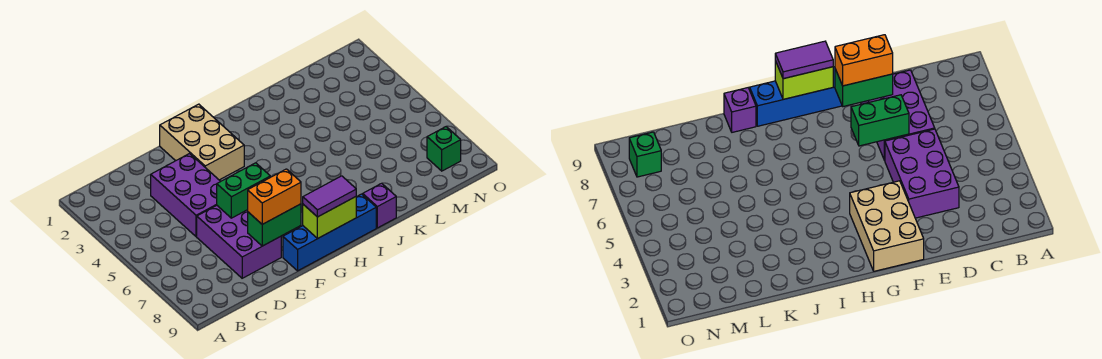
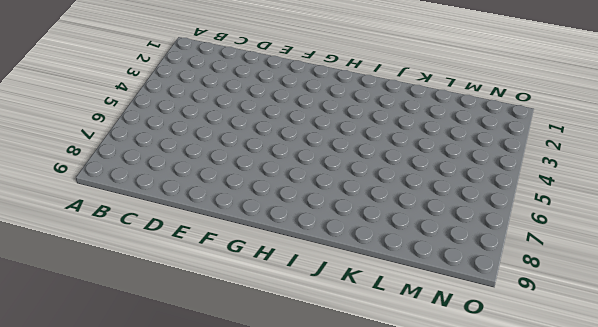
none -> purple brick D3:E5 level 1
none -> purple brick D6:E8 level 1

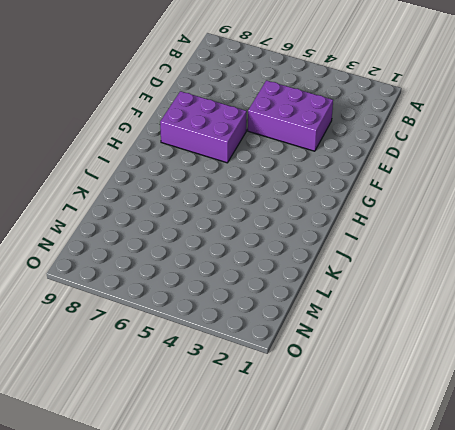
purple brick F6:G8 level 1 -> purple brick D6:E8 level 1
none -> tan brick F1:G3 level 1
none -> blue brick F9:I9 level 1

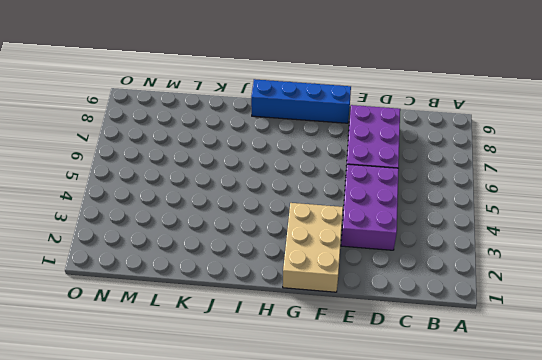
none -> purple brick J9 level 1
none -> green brick N8 level 1

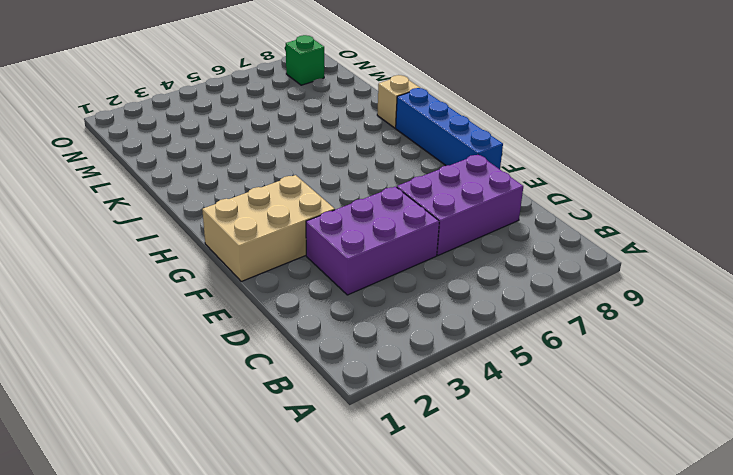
tan brick J9 level 1 -> purple brick J9 level 1
none -> green brick E6:F6 level 2
none -> green brick E8:F8 level 2

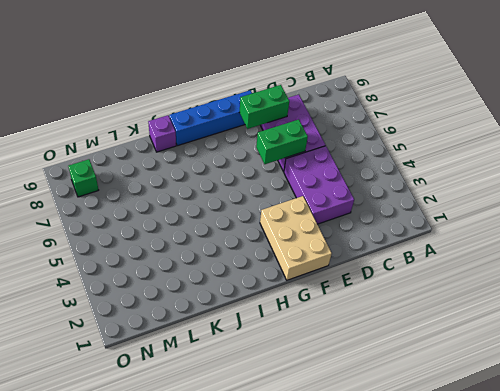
none -> lime brick G9:H9 level 2
none -> orange brick E8:F8 level 3

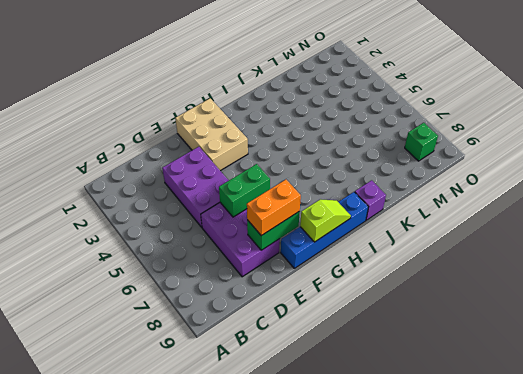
lime slope G9:H9 level 2 top G -> lime brick G9:H9 level 2
none -> purple tile G9:H9 level 3

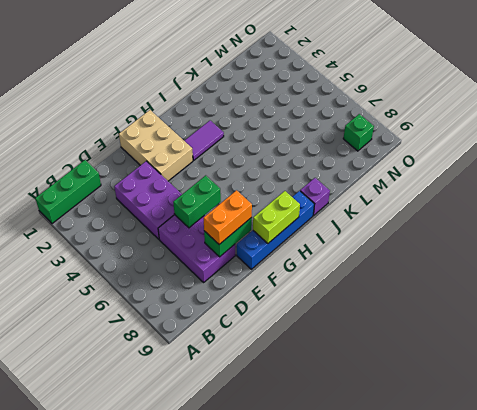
green brick A1:C1 level 1 -> none
purple tile H3:I3 level 1 -> purple tile G9:H9 level 3

